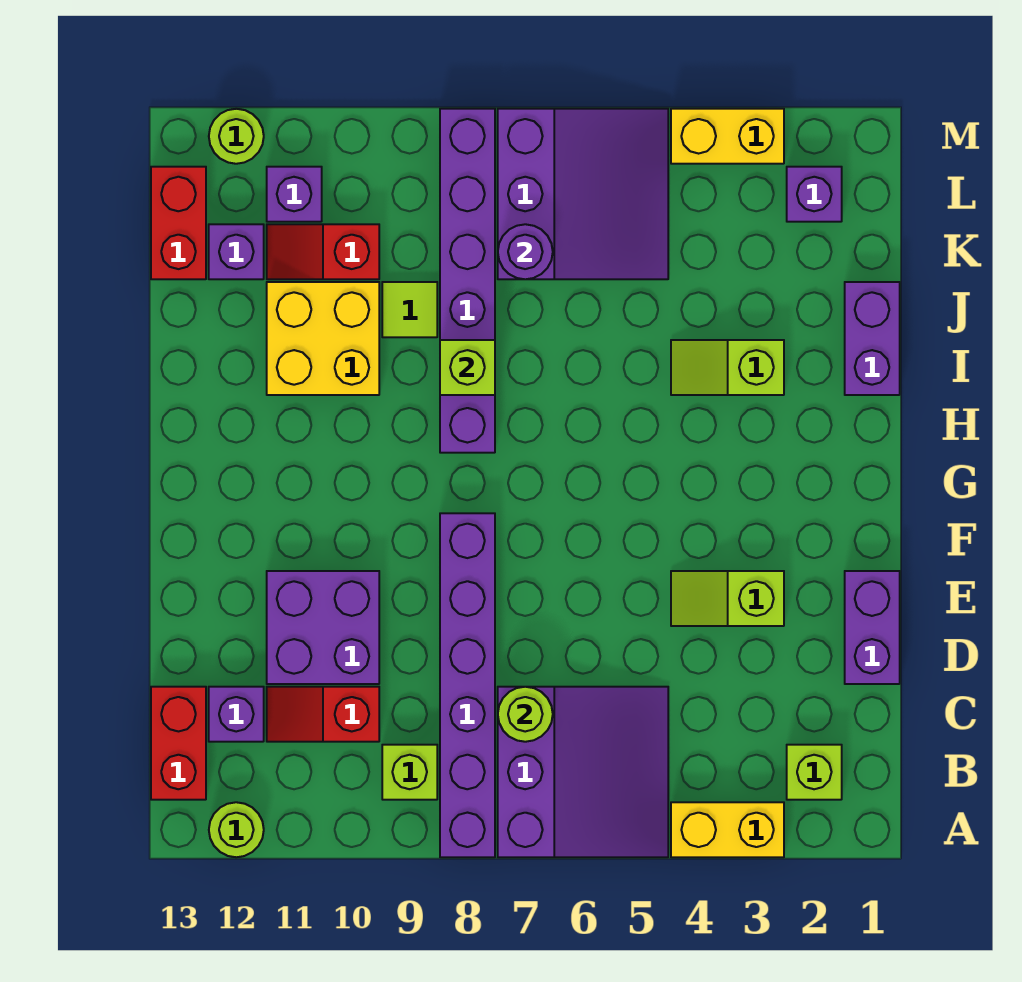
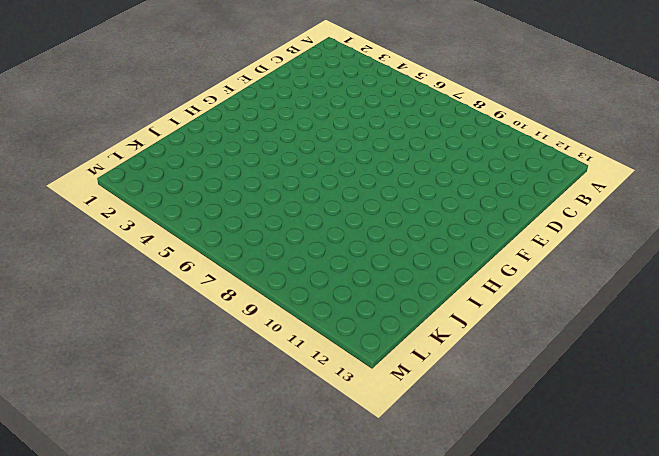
none -> yellow brick A3:A4 level 1
none -> purple slope A5:C7 level 1 top 7
none -> purple brick A8:F8 level 1

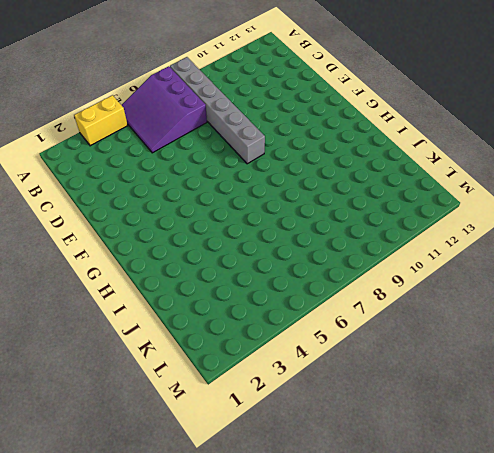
grey brick A8:F8 level 1 -> purple brick A8:F8 level 1
none -> lime round brick A12 level 1
none -> lime brick B2 level 1
none -> lime brick B9 level 1

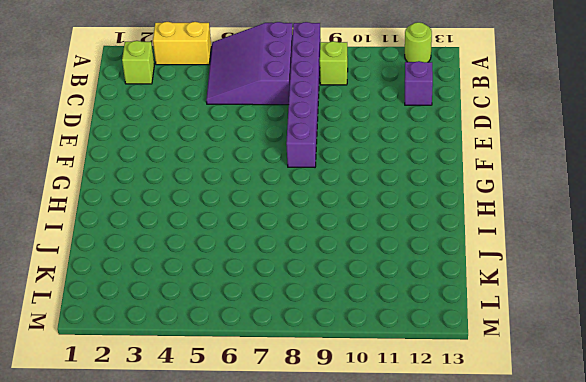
none -> red brick B13:C13 level 1
none -> red slope C10:C11 level 1 top 10
none -> purple brick D1:E1 level 1

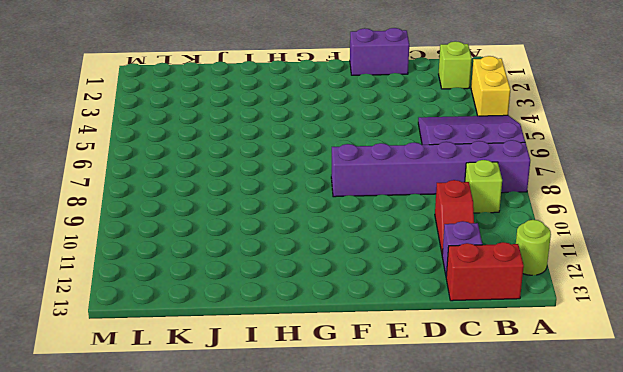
none -> purple brick D10:E11 level 1
none -> lime slope E3:E4 level 1 top 3
none -> purple brick H8:M8 level 1

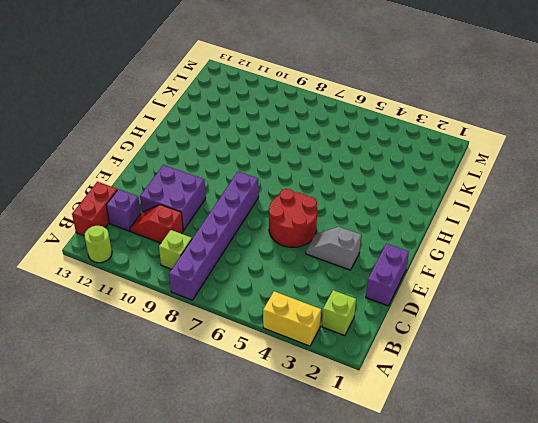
grey slope E3:E4 level 1 top 3 -> lime slope E3:E4 level 1 top 3
red round brick E5:F6 level 1 -> none
none -> purple slope A5:C7 level 1 top 7
none -> purple brick H8:M8 level 1
none -> purple brick I1:J1 level 1

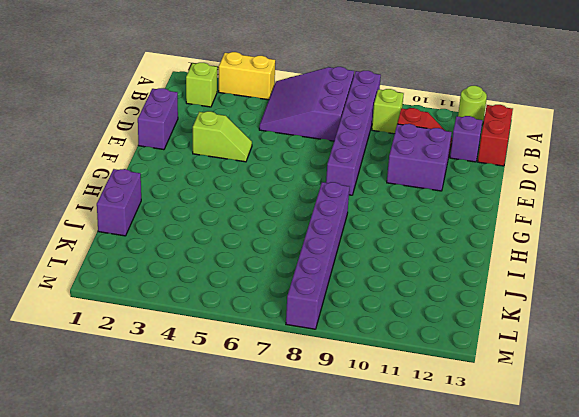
none -> lime slope I3:I4 level 1 top 3
none -> yellow brick I10:J11 level 1
none -> lime tile J9 level 1

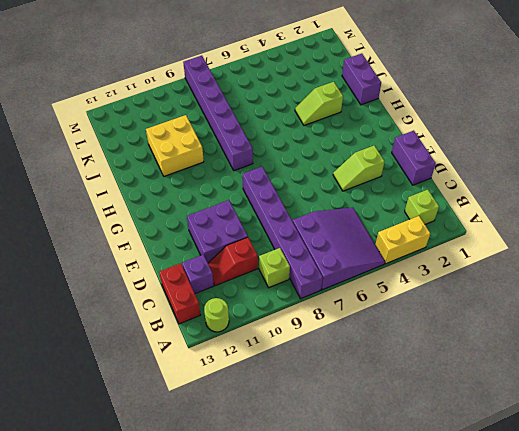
none -> lime tile J9 level 1
none -> purple slope K5:M7 level 1 top 7
none -> red slope K10:K11 level 1 top 10

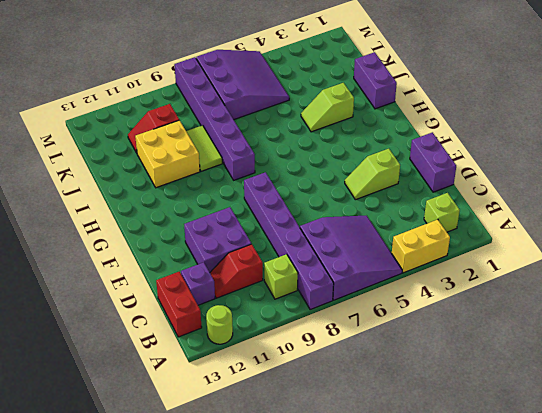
lime tile I9:J9 level 1 -> lime tile J9 level 1
none -> purple brick K12 level 1
none -> red brick K13:L13 level 1
none -> purple brick L2 level 1

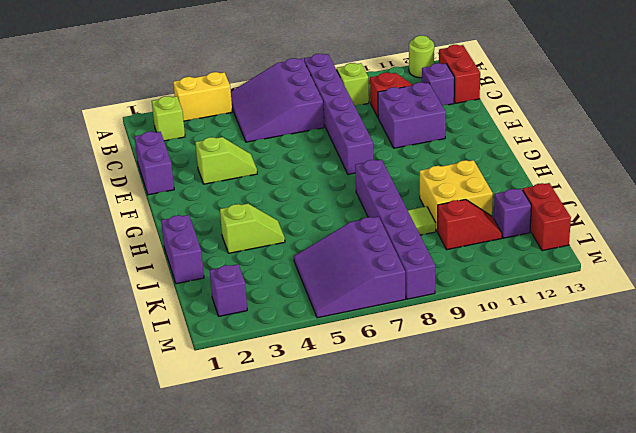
none -> purple brick L11 level 1
none -> yellow brick M3:M4 level 1
none -> lime round brick M12 level 1

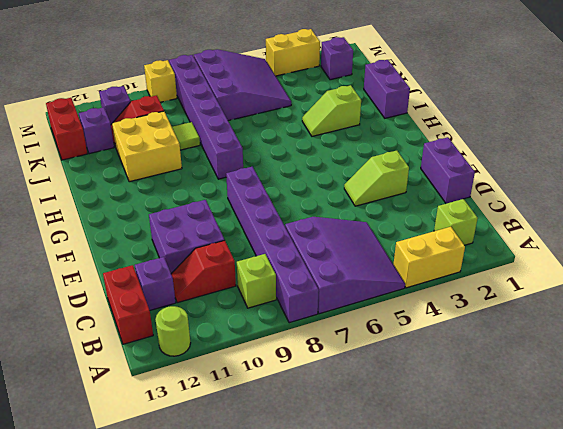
yellow brick M9 level 1 -> none
none -> lime round brick M12 level 1
none -> lime round brick C7 level 2
none -> lime brick I8 level 2

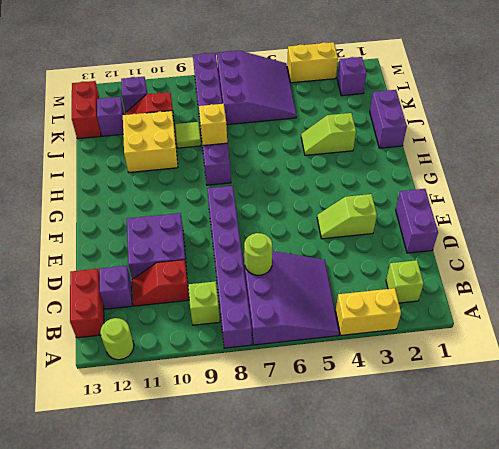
yellow brick I8 level 2 -> lime brick I8 level 2
none -> lime round brick M12 level 1
none -> purple round brick K7 level 2

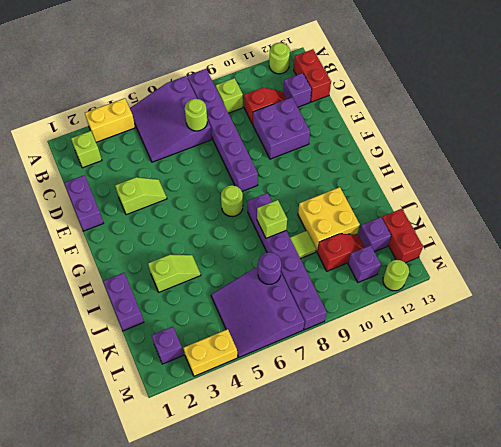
lime round brick G7 level 1 -> none

